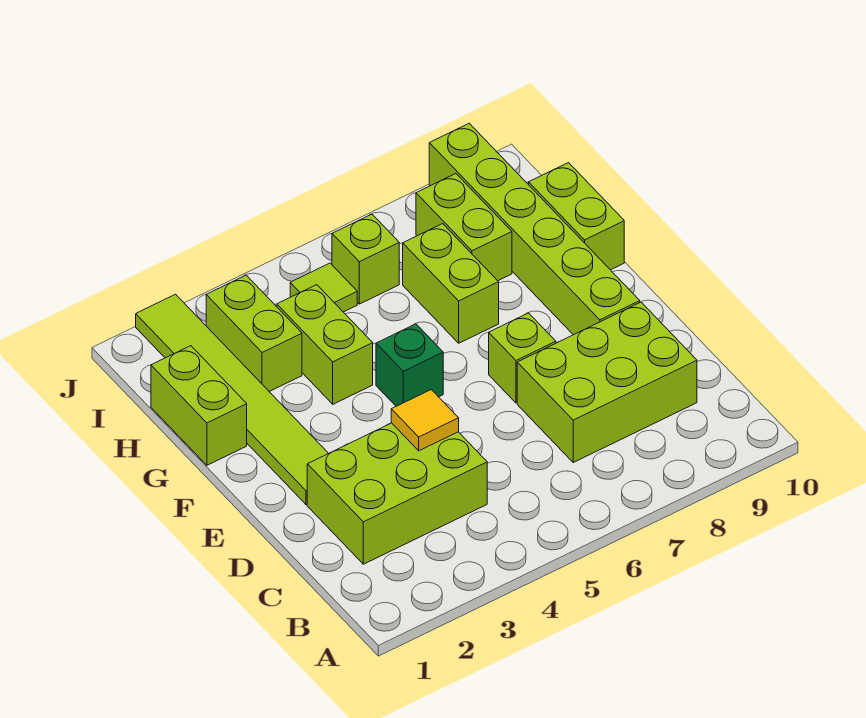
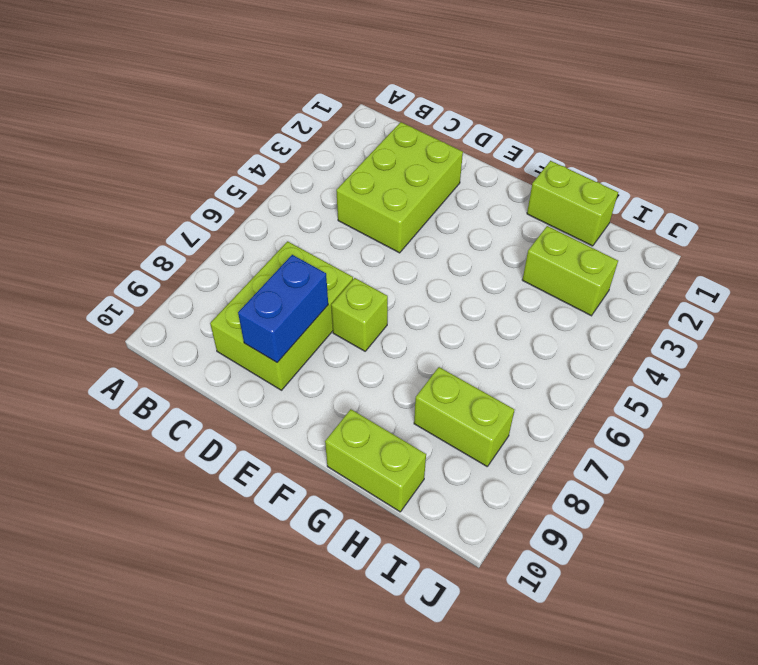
blue brick D8:D9 level 2 -> none
none -> lime tile E2:J2 level 1
none -> lime brick E9:J9 level 1
none -> green brick F5 level 1

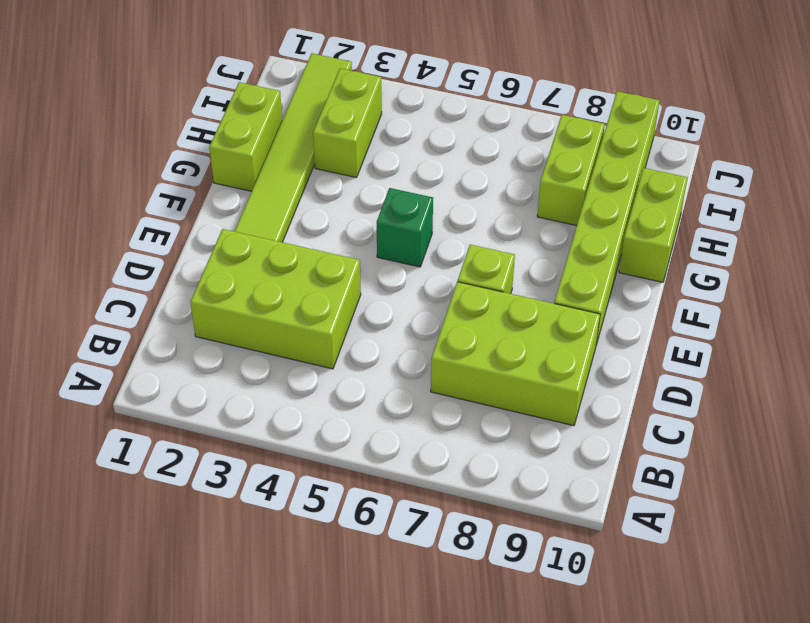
none -> lime brick G4:H4 level 1
none -> lime brick G7:H7 level 1
none -> lime tile I5 level 1

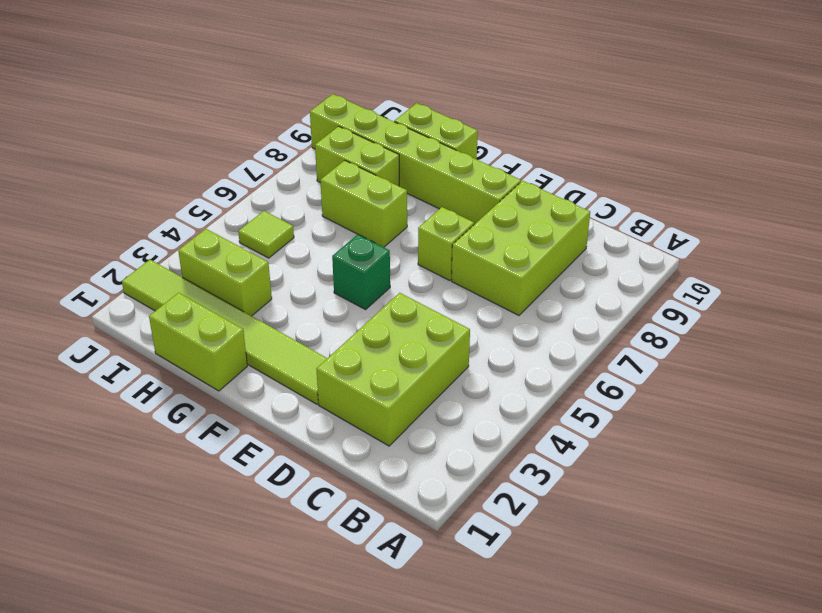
none -> lime brick G4:H4 level 1
none -> lime brick I6 level 1
none -> yellow tile D4 level 2

